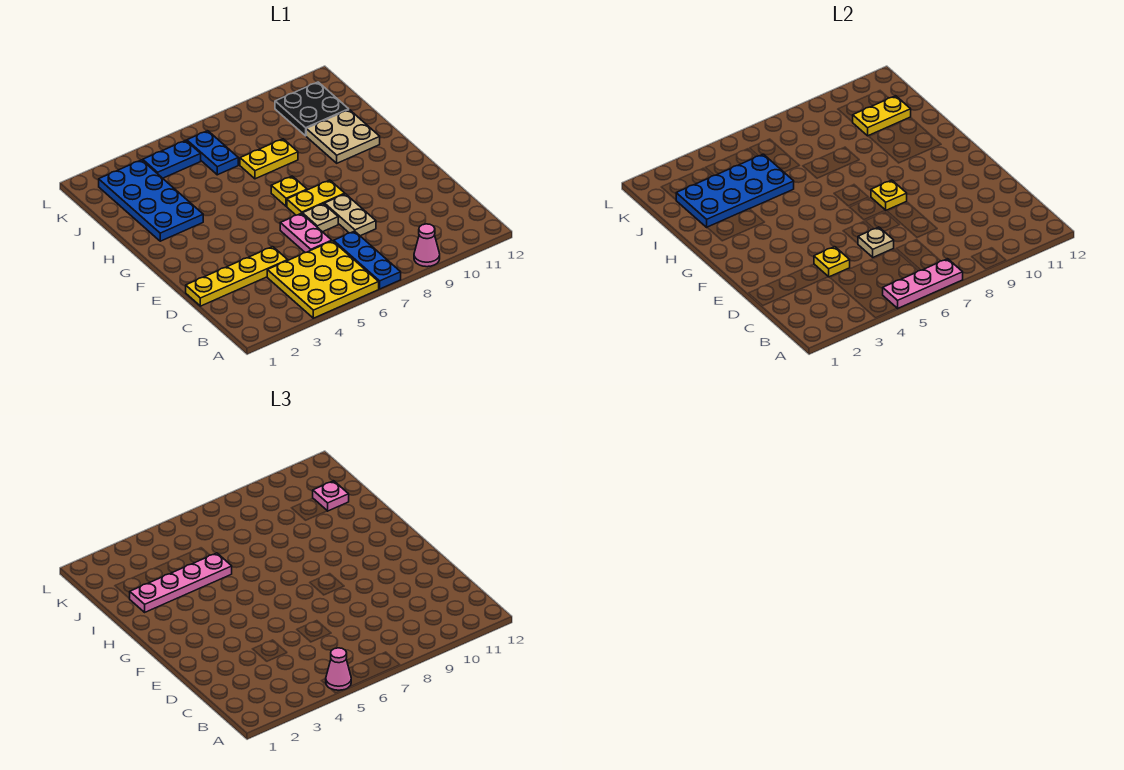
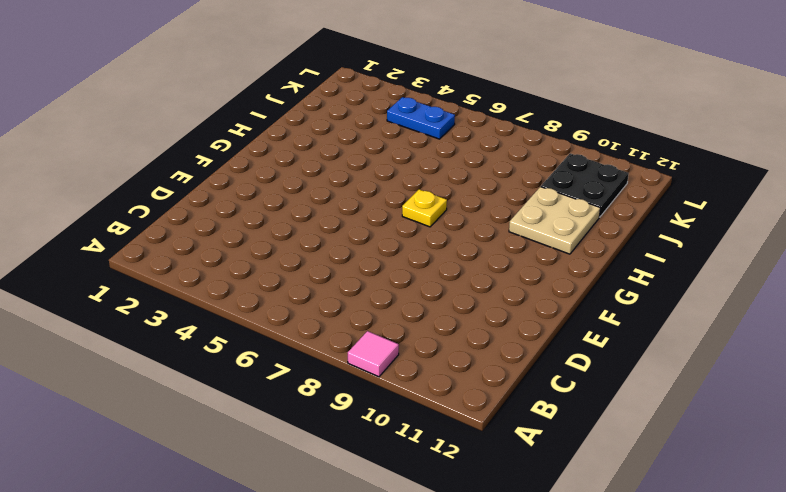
pink tile A9 level 1 -> pink cone A9 level 1
none -> yellow plate A4:C6 level 1
none -> blue plate A7:C7 level 1
none -> yellow plate D1:D4 level 1

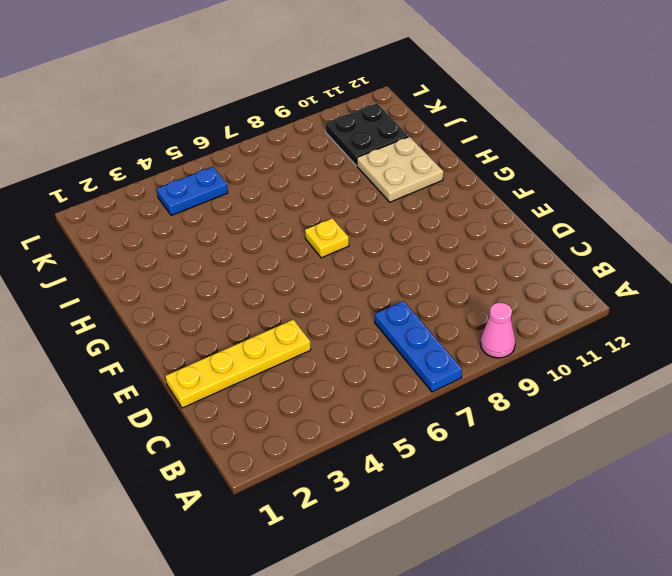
none -> yellow plate A4:C6 level 1
none -> pink plate D6:E6 level 1
none -> tan plate D8:E8 level 1

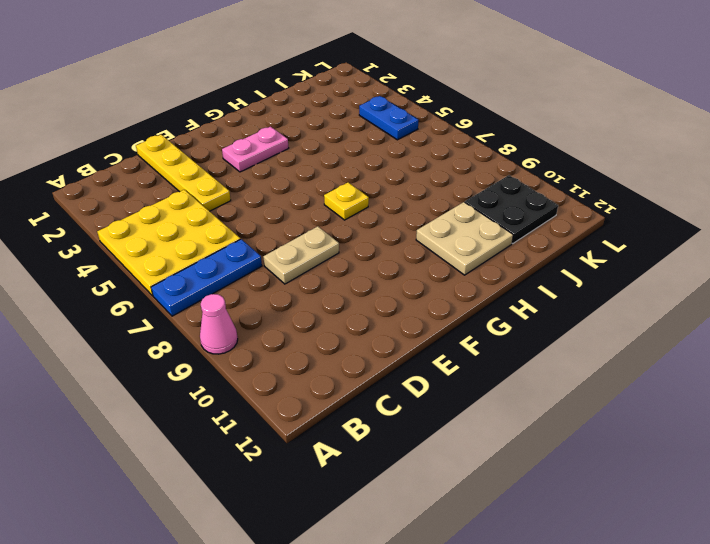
pink plate F3:G3 level 1 -> pink plate D6:E6 level 1
none -> tan plate E7 level 1
none -> yellow plate F7:F8 level 1
none -> blue plate H2:K3 level 1

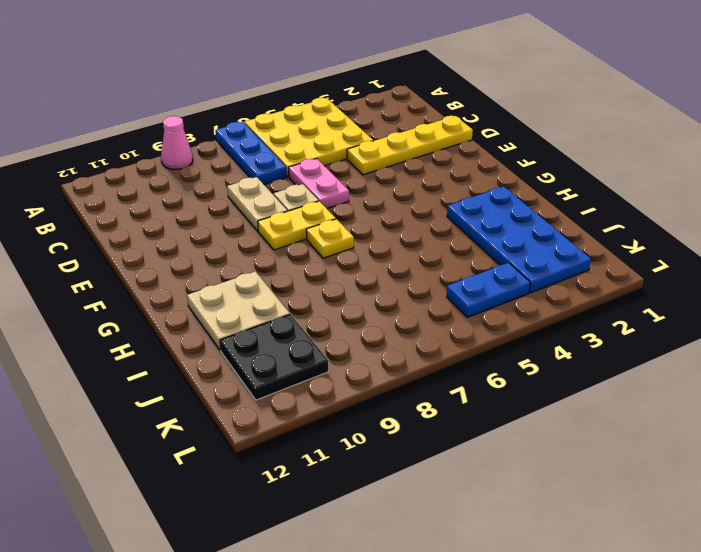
none -> yellow plate I7:I8 level 1
none -> blue plate J6:K6 level 1
none -> pink plate A5:A7 level 2

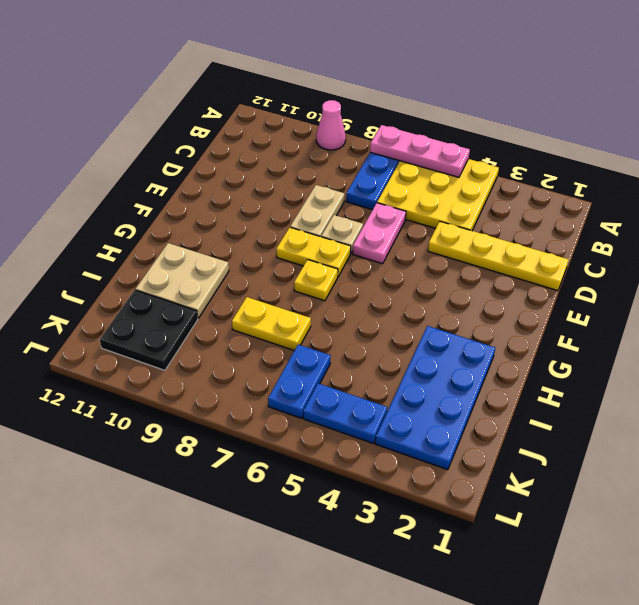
none -> yellow plate D4 level 2
none -> tan plate D6 level 2
none -> yellow plate F8 level 2

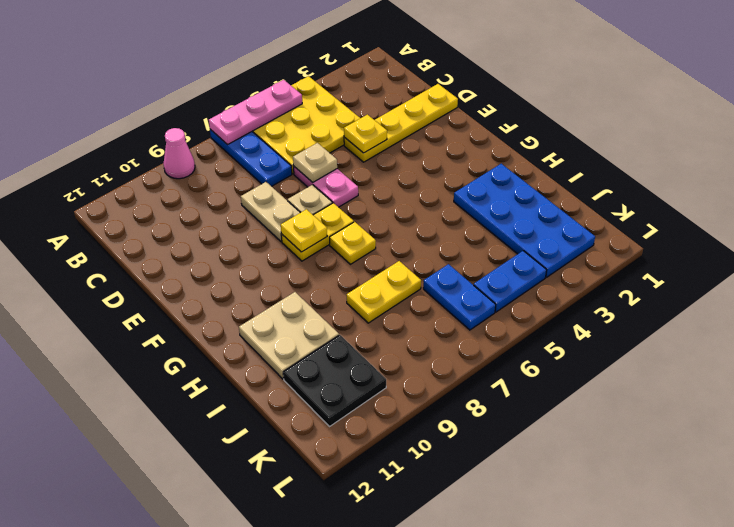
none -> blue plate I2:J5 level 2
none -> yellow plate J10:J11 level 2
none -> pink cone A5 level 3

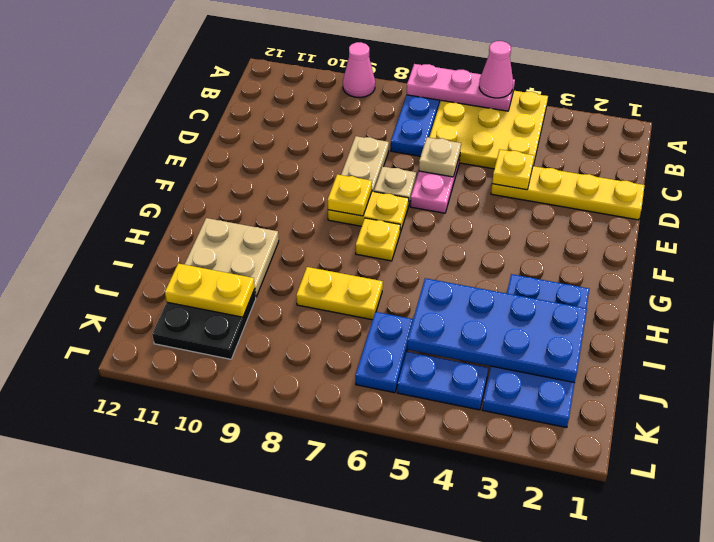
none -> pink plate I2:I5 level 3
none -> pink plate J11 level 3

